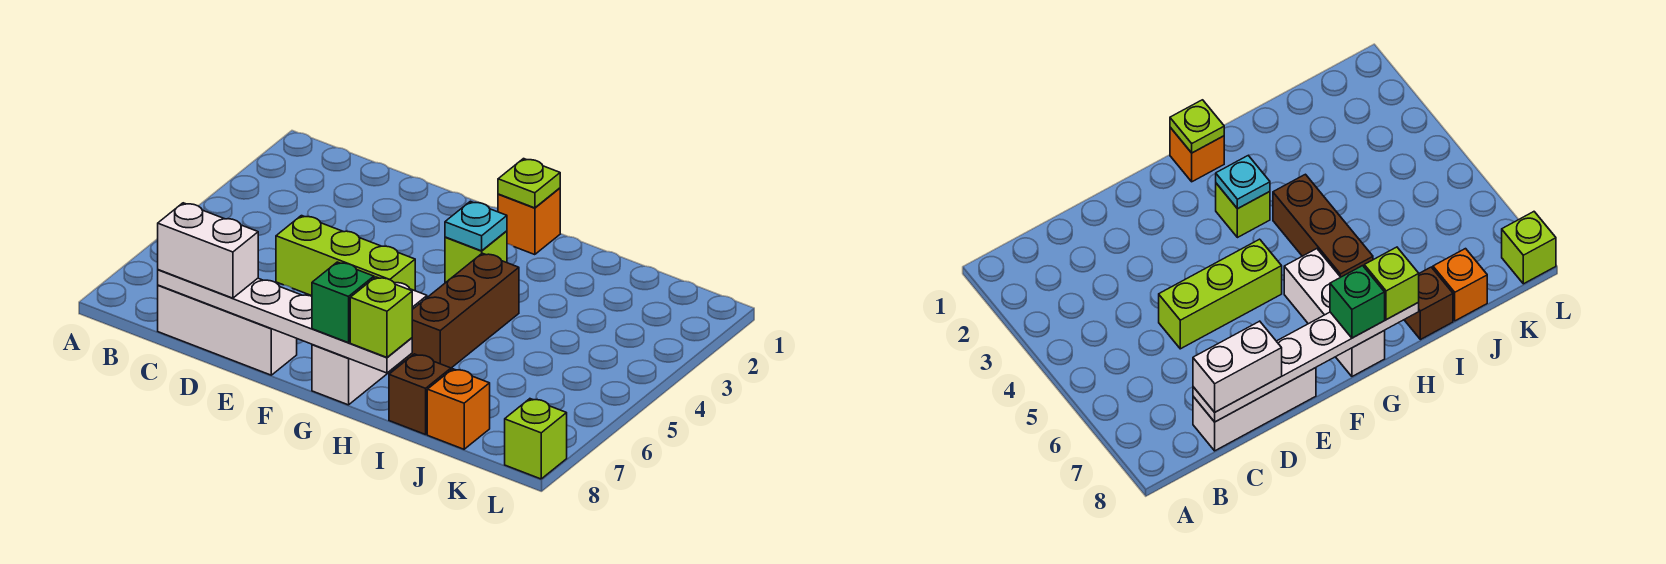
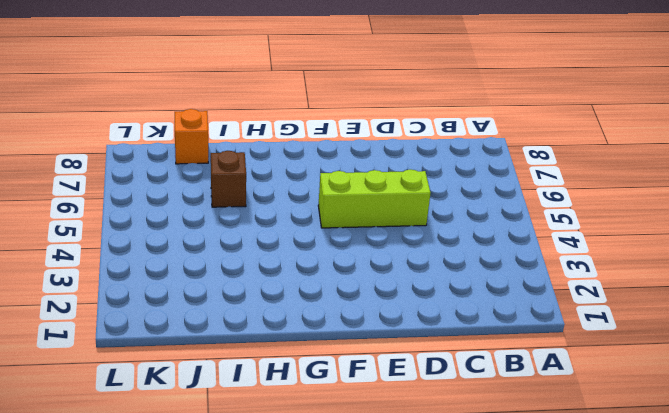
brown brick I6 level 1 -> brown brick I8 level 1
none -> white brick C8:E8 level 1
none -> orange brick G1 level 1
none -> lime brick G3 level 1

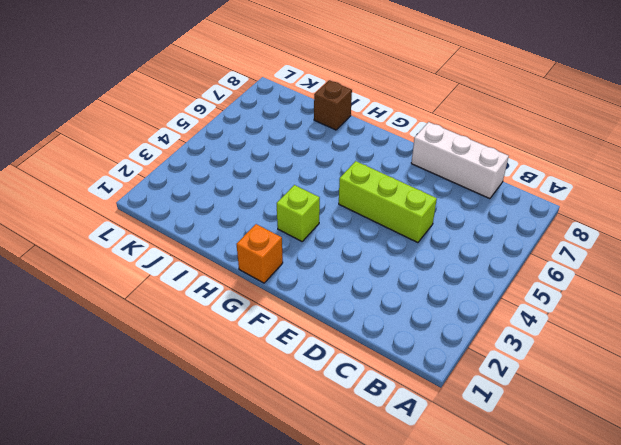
none -> white brick G6:G8 level 1
none -> brown brick H4:H6 level 1
none -> orange brick J8 level 1

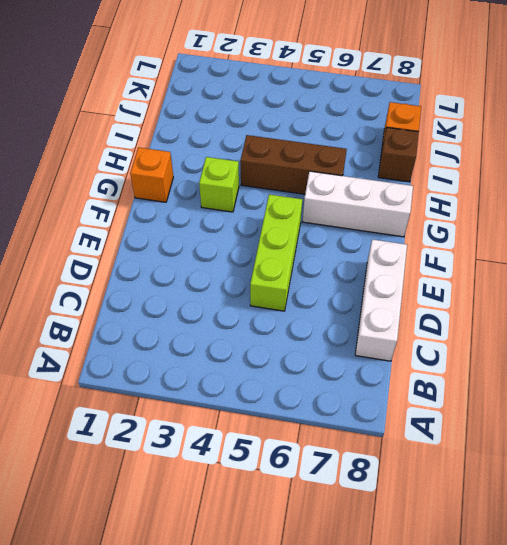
none -> lime brick L8 level 1
none -> white plate C8:H8 level 2
none -> lime plate G1 level 2

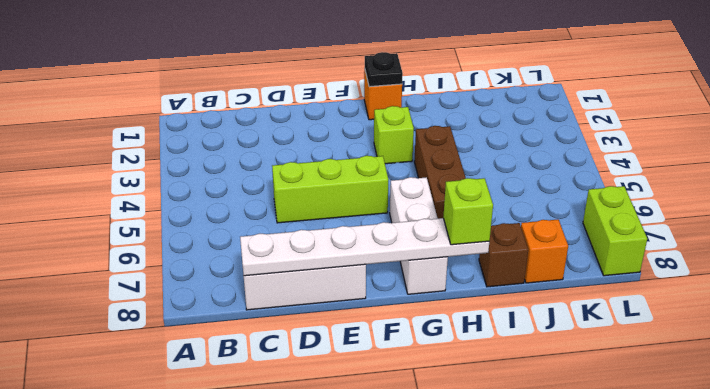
black plate G1 level 2 -> lime plate G1 level 2
lime brick L7:L8 level 1 -> lime brick L8 level 1
none -> cyan plate G3 level 2
none -> white brick C8:D8 level 3
none -> green brick G8 level 3

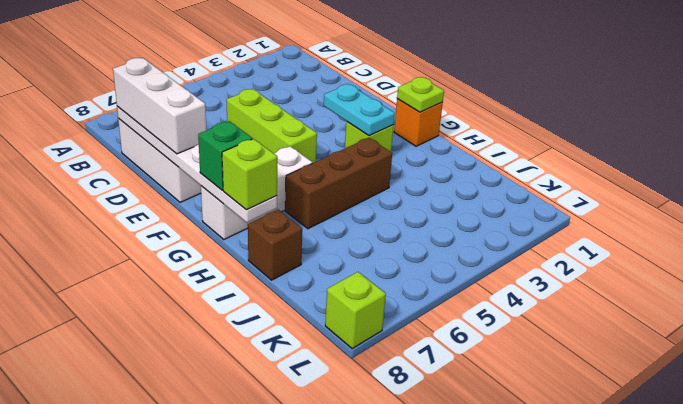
white brick C8:E8 level 3 -> white brick C8:D8 level 3
cyan plate F3:G3 level 2 -> cyan plate G3 level 2
none -> orange brick J8 level 1

